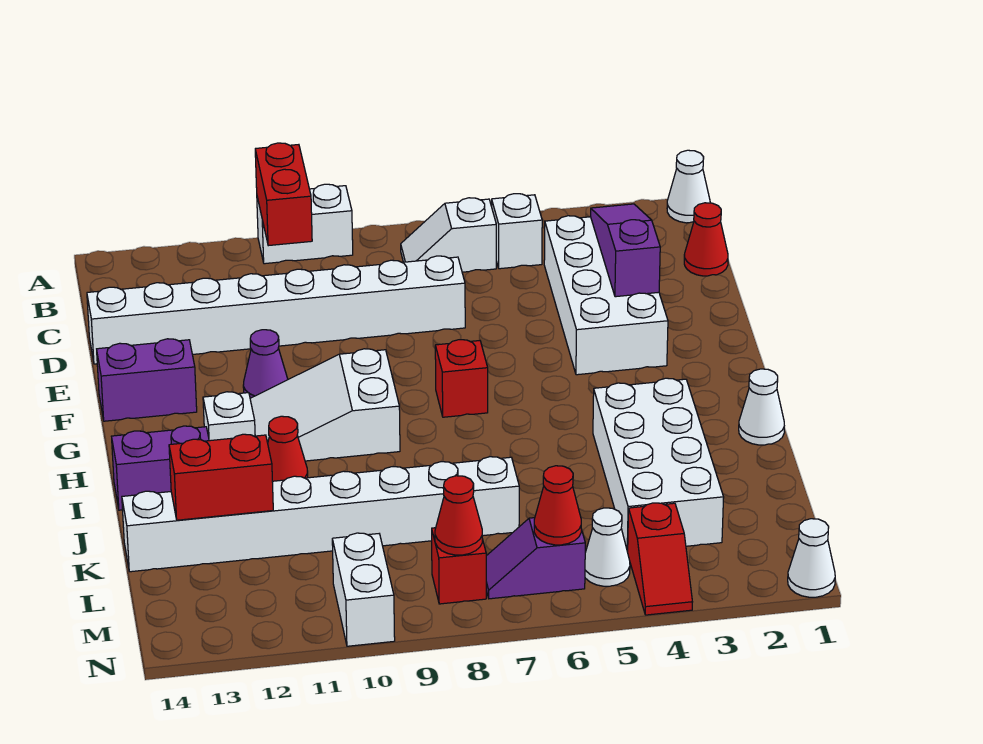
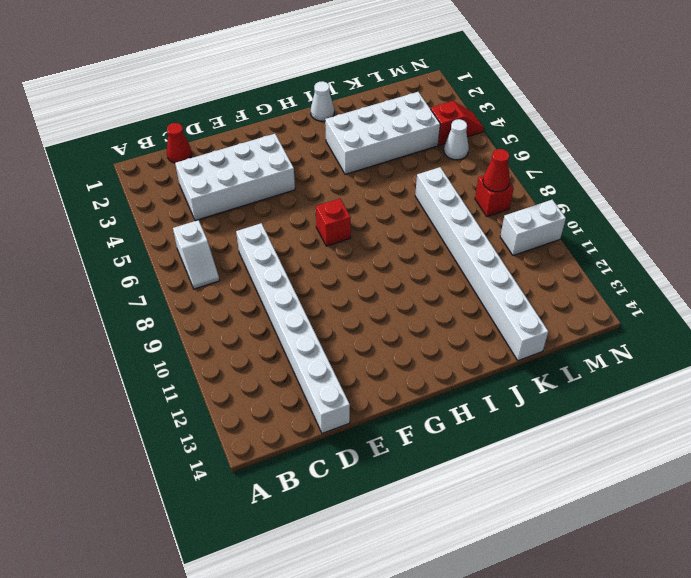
none -> white cone A1 level 1
none -> white brick A9:A10 level 1
none -> white brick B5 level 1

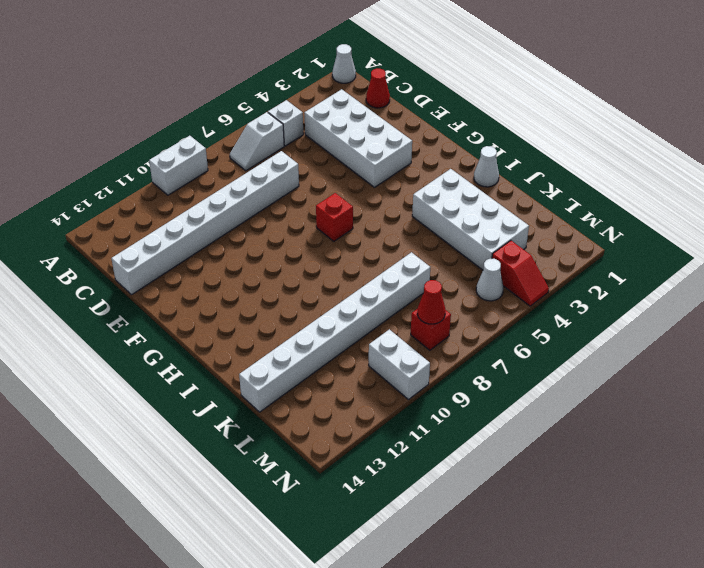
none -> purple cone F11 level 1
none -> purple brick F13:F14 level 1
none -> white slope G9:H11 level 1 top 9

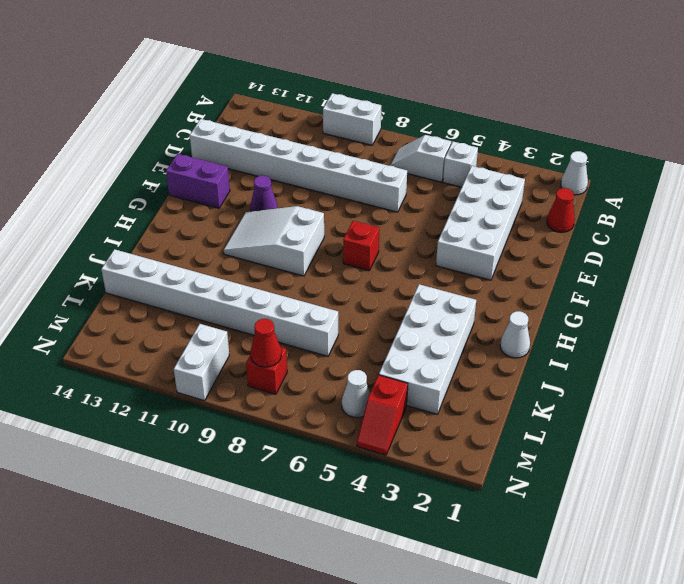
none -> white brick H12 level 1
none -> red cone I11 level 1
none -> purple brick I13:I14 level 1

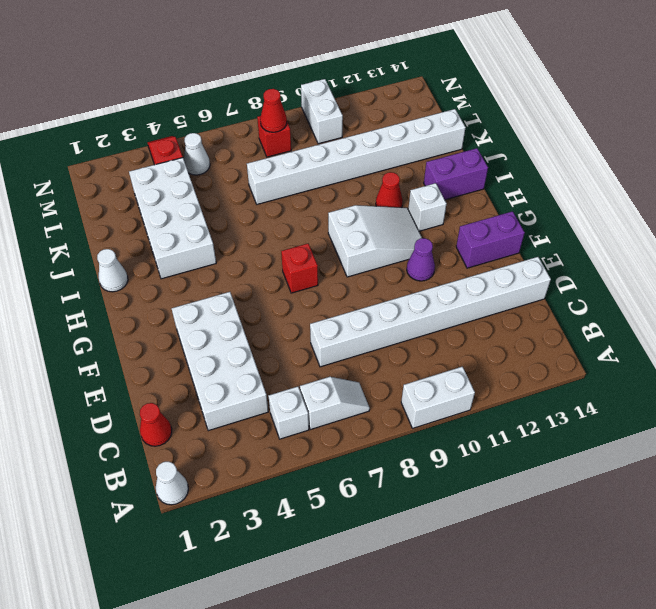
none -> purple slope M6:M7 level 1 top 6
none -> white cone N1 level 1
none -> red brick A10:B10 level 2

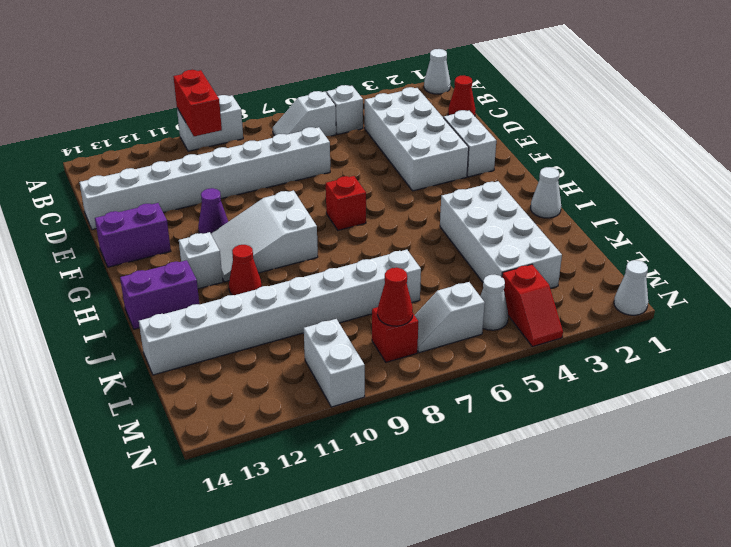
white brick E2:F2 level 1 -> none
white slope M6:M7 level 1 top 6 -> purple slope M6:M7 level 1 top 6
none -> purple slope C3:E3 level 2 top E
none -> red brick K12:K13 level 2
none -> red cone M6 level 2

